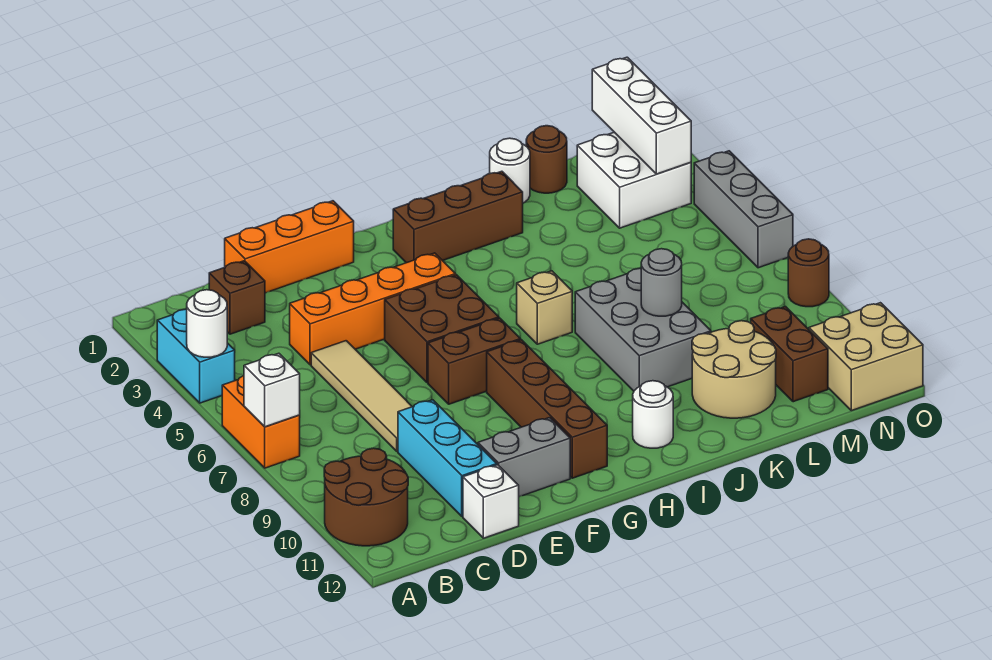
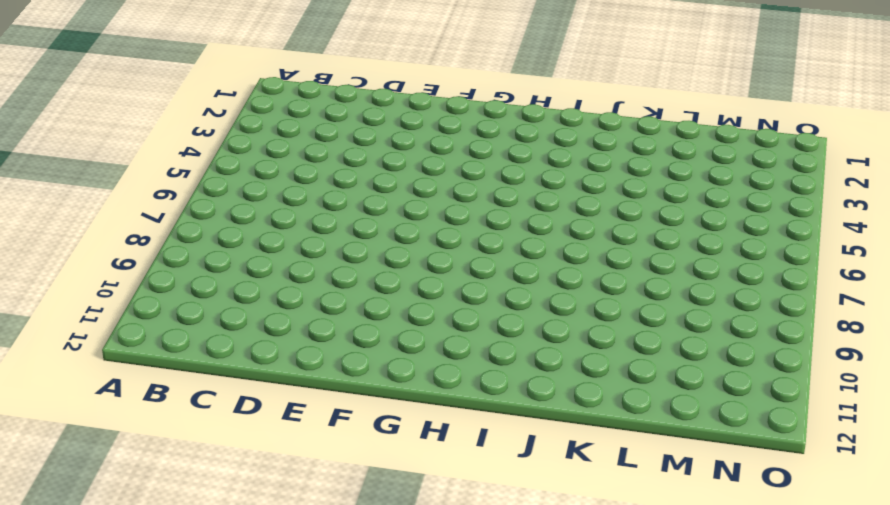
none -> cyan brick A3:A4 level 1
none -> orange brick A6:A7 level 1
none -> brown round brick A10:B11 level 1

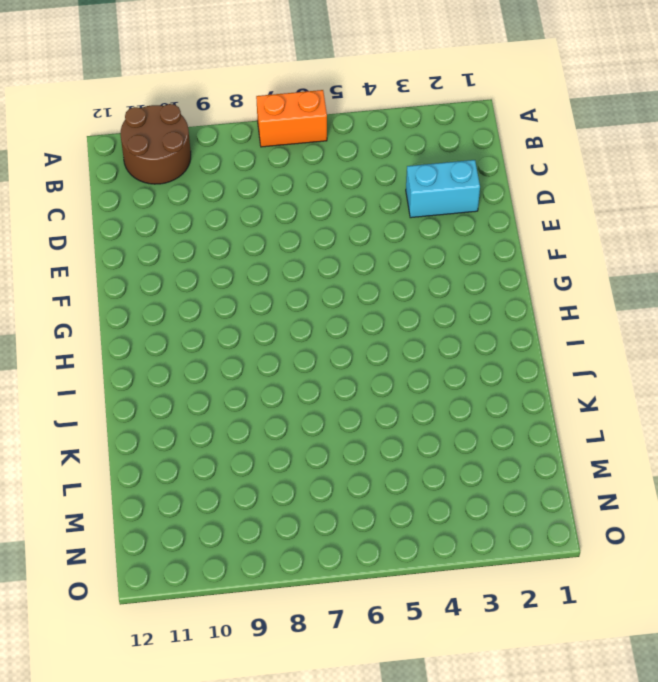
cyan brick D2:D3 level 1 -> cyan brick A3:A4 level 1
none -> brown brick C2 level 1
none -> orange brick D1:F1 level 1
none -> orange brick D4:G4 level 1

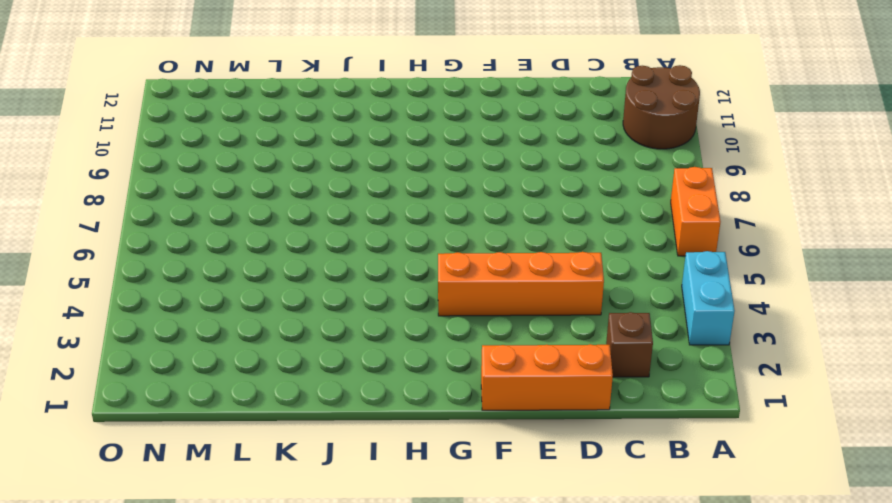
none -> tan tile D5:D8 level 1
none -> cyan brick D9:D11 level 1
none -> white brick D12 level 1

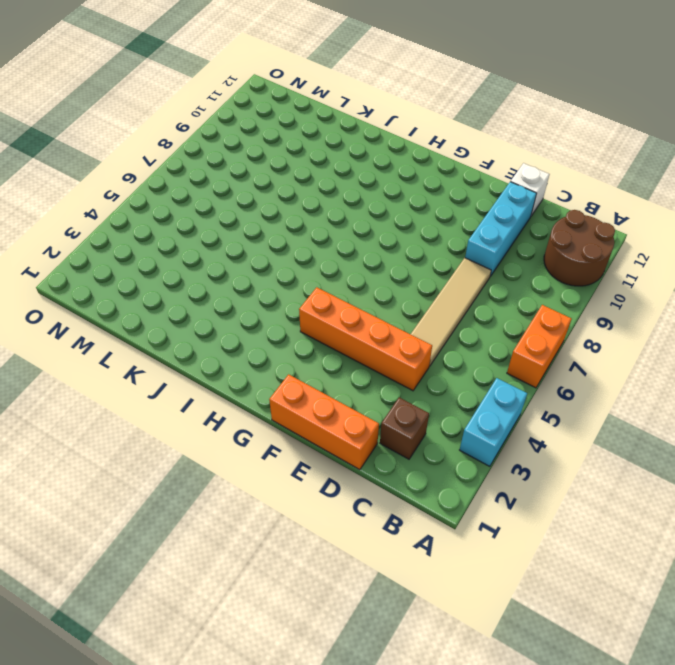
none -> grey brick E11:F11 level 1
none -> brown brick F5:G6 level 1
none -> brown brick F7:G7 level 1

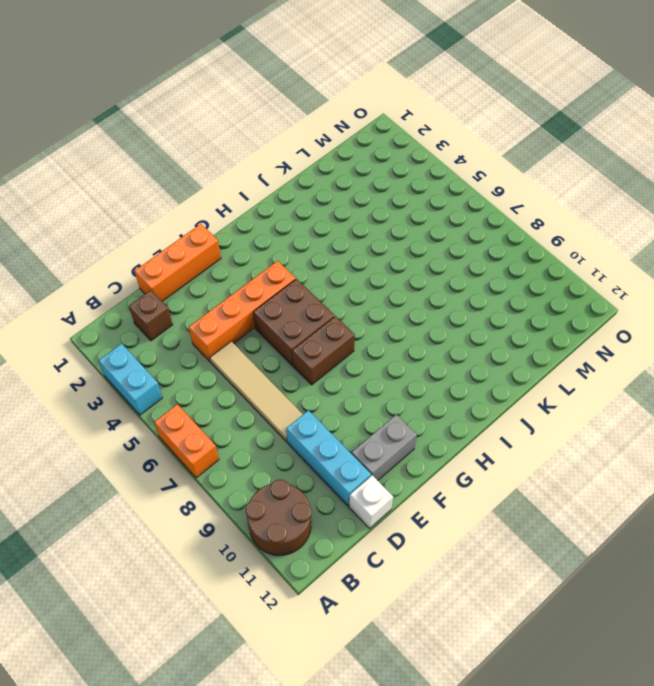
none -> brown brick G8:G11 level 1
none -> brown brick H2:J2 level 1
none -> tan brick I6 level 1

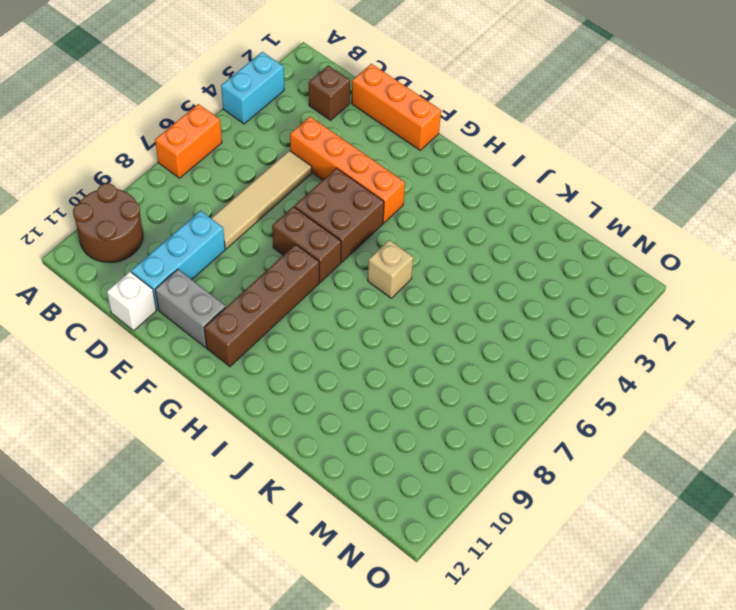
none -> brown brick H2:J2 level 1
none -> white round brick I11 level 1
none -> grey brick J7:K9 level 1

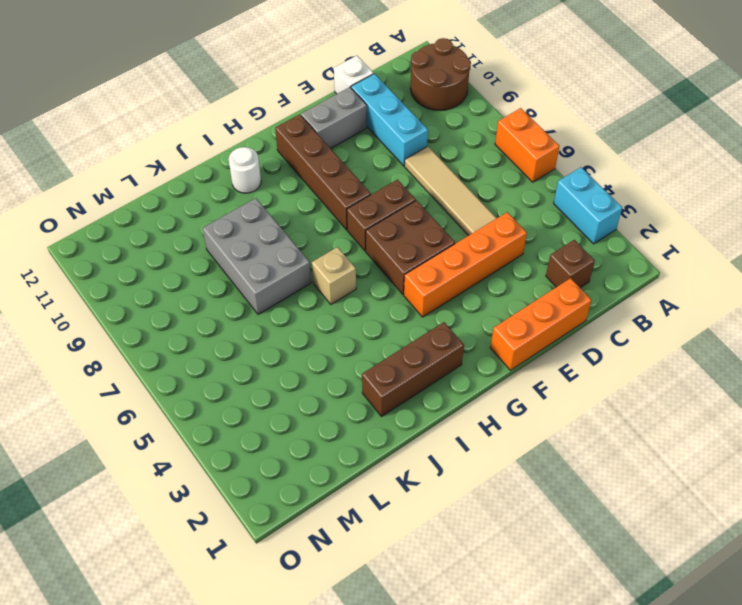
none -> white round brick K1 level 1
none -> tan round brick K10:L11 level 1
none -> brown round brick L1 level 1

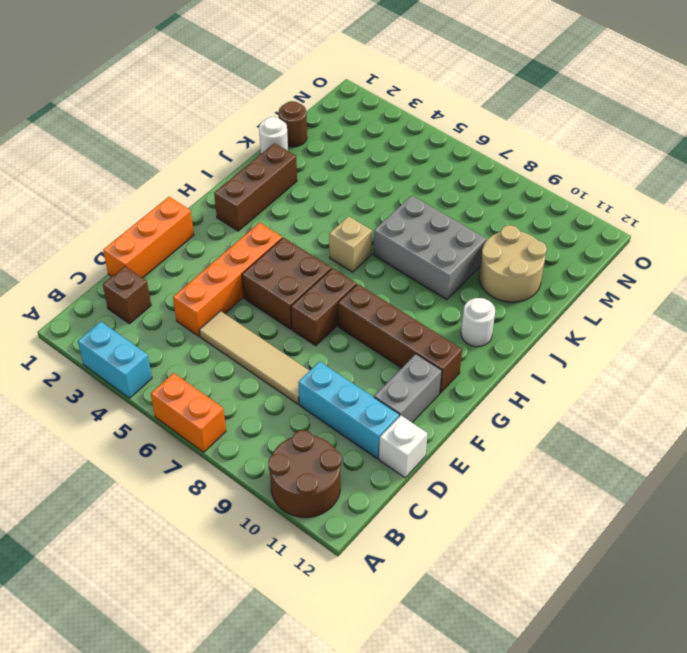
none -> white brick M2:N3 level 1
none -> brown brick M10:M11 level 1
none -> tan brick N11:O12 level 1

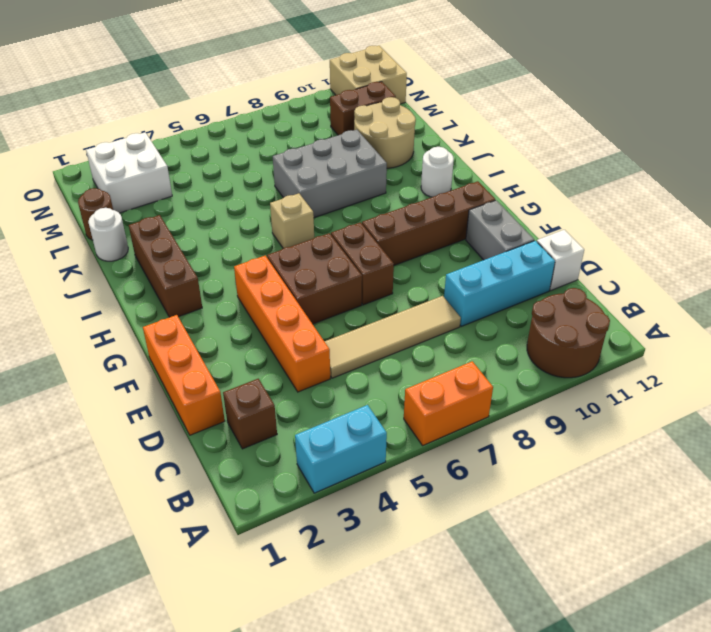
none -> grey brick O4:O6 level 1
none -> brown round brick O8 level 1
none -> white round brick A4 level 2

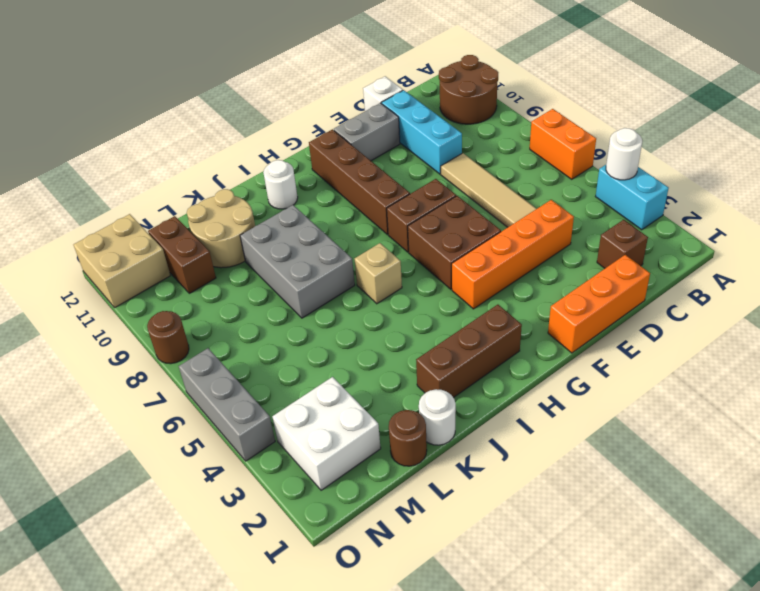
none -> white brick A7 level 2
none -> grey round brick K8 level 2
none -> white brick N1:N3 level 2

